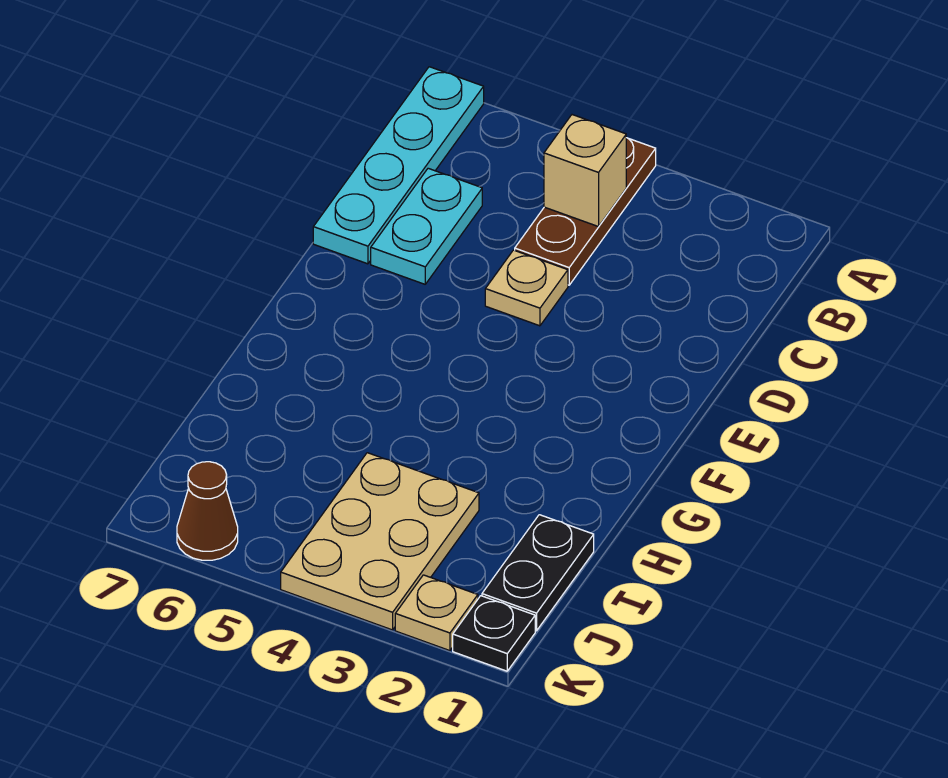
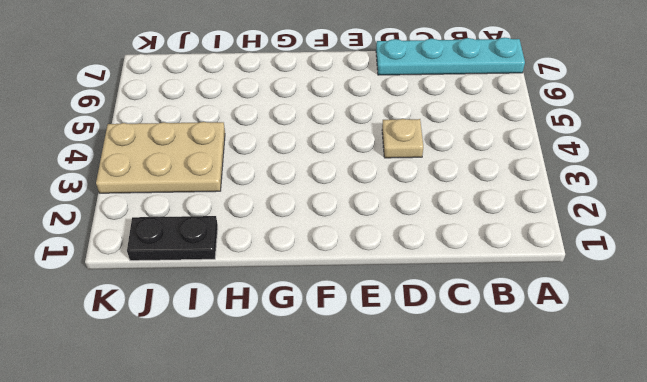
none -> brown plate A4:C4 level 1
none -> cyan plate C6:D6 level 1

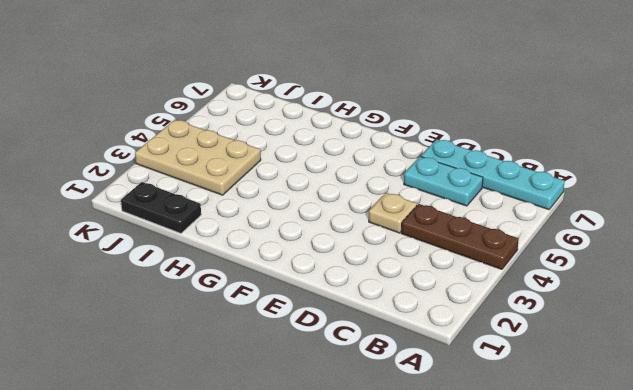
none -> black plate K1 level 1
none -> tan plate K2 level 1

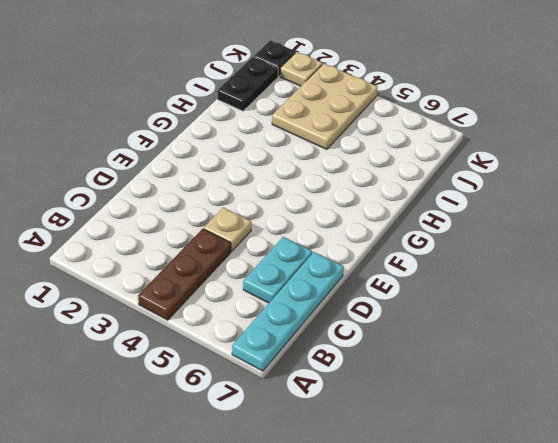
none -> brown cone K6 level 1
none -> tan brick B4 level 2

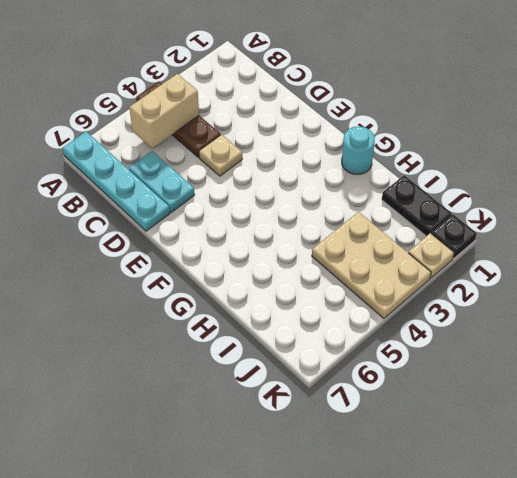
tan brick B4:B5 level 2 -> tan brick B4 level 2
cyan round brick G1 level 1 -> none
none -> brown cone K6 level 1

